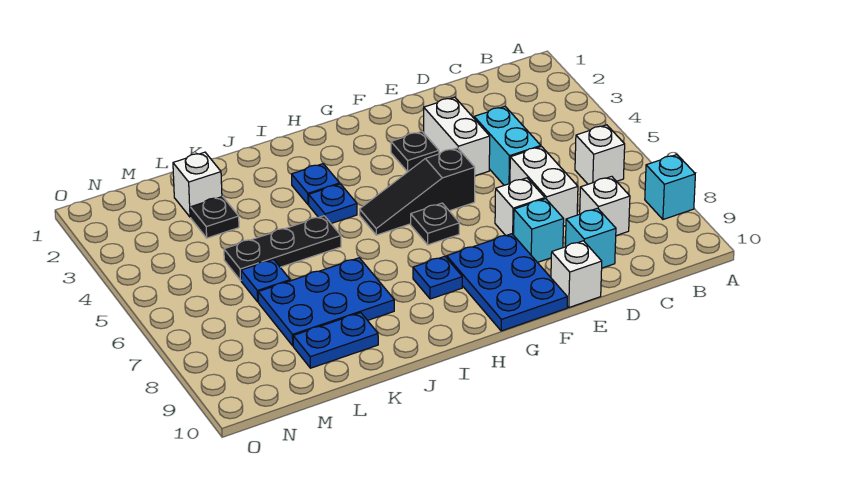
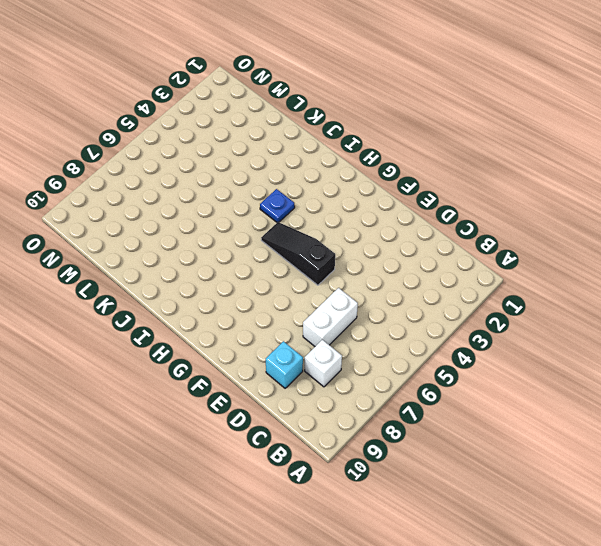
none -> cyan brick A8 level 1
none -> white brick B6 level 1
none -> cyan brick D4:D5 level 1

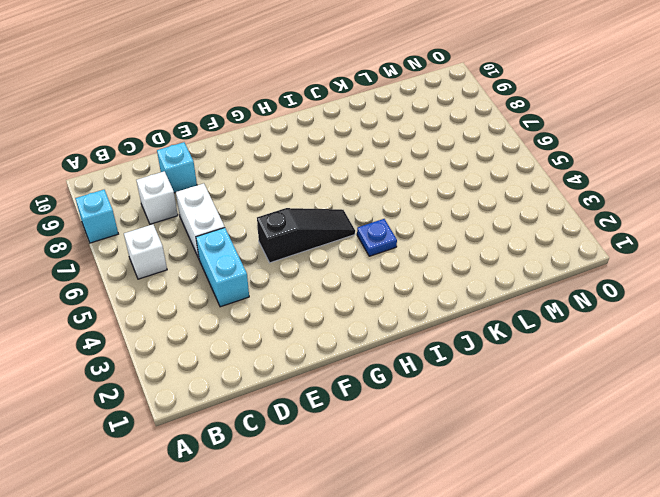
none -> white brick E3:E4 level 1
none -> white brick E7 level 1
none -> cyan brick E8 level 1

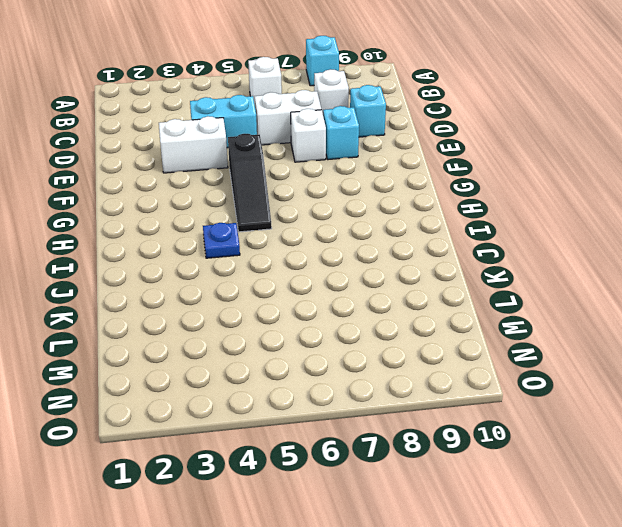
none -> white brick E10 level 1
none -> black plate F3 level 1
none -> blue plate F8:G10 level 1

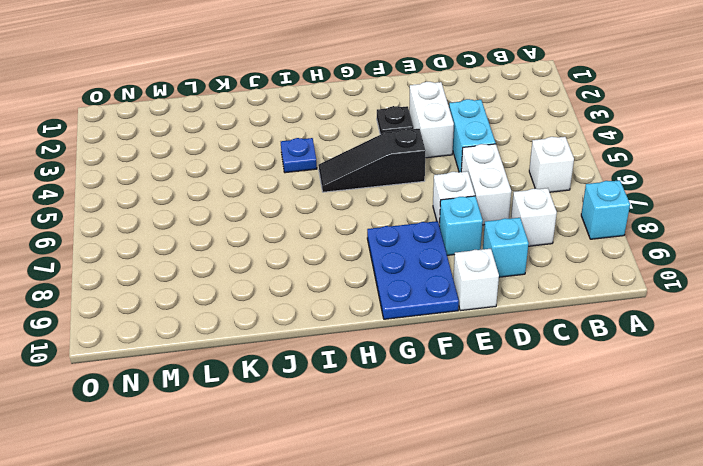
none -> black plate G6 level 1
none -> blue plate H8 level 1
none -> blue plate I3 level 1

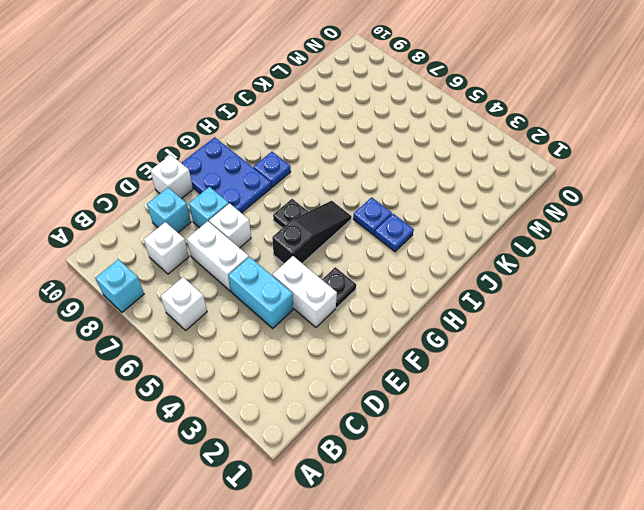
none -> black plate J5:L5 level 1
none -> blue plate J7:L8 level 1
none -> blue plate K9:L9 level 1

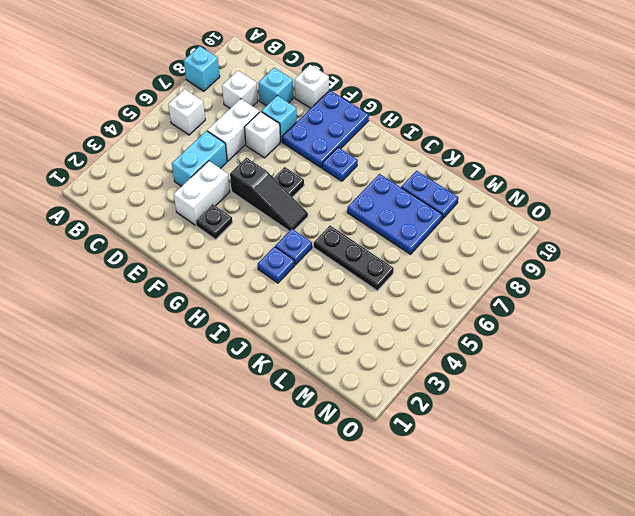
none -> white brick L2 level 1
none -> black plate L3 level 1
none -> blue plate L6 level 1

